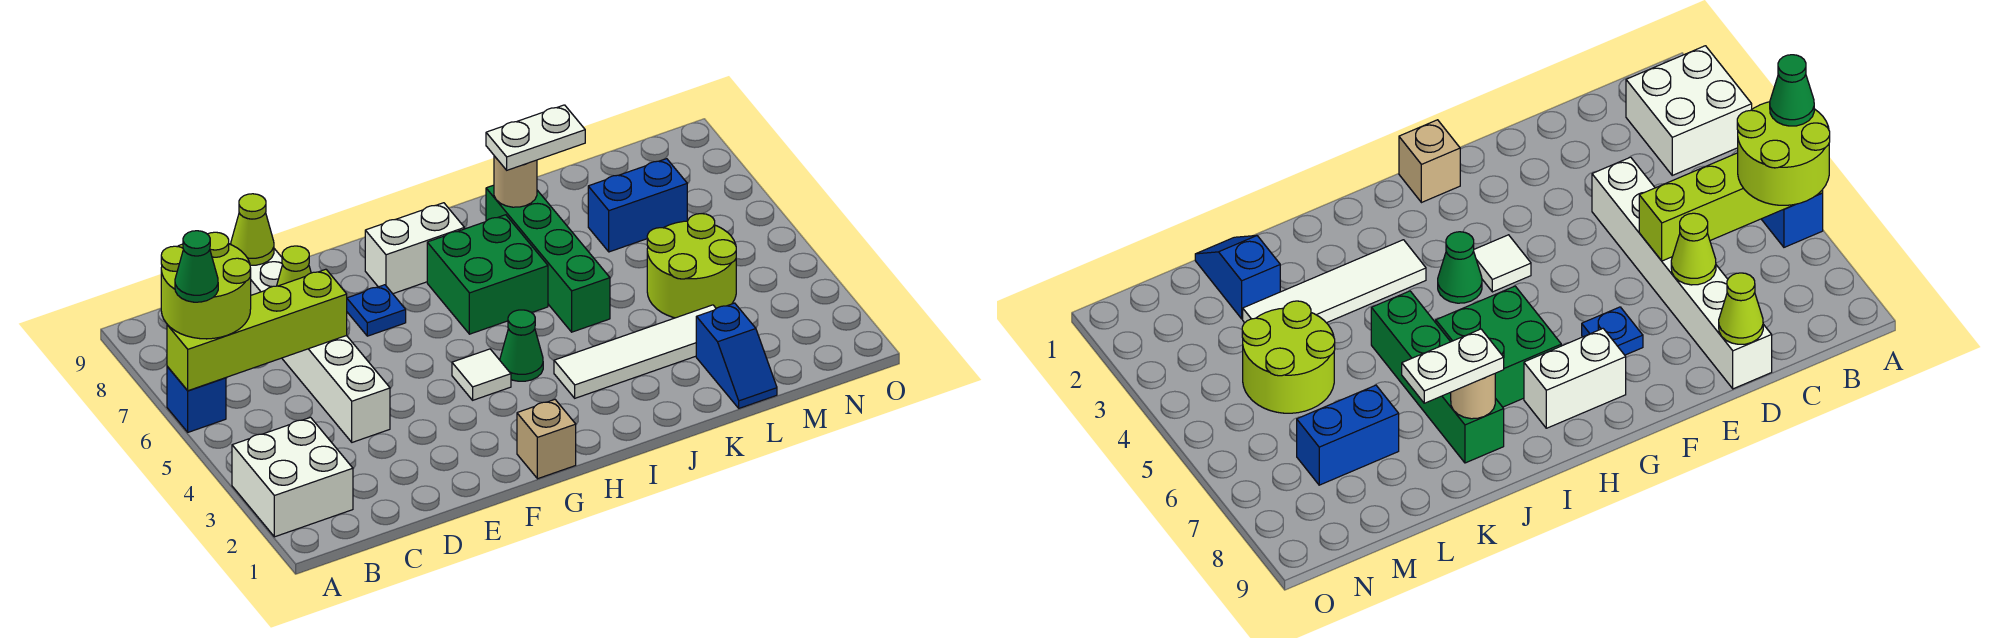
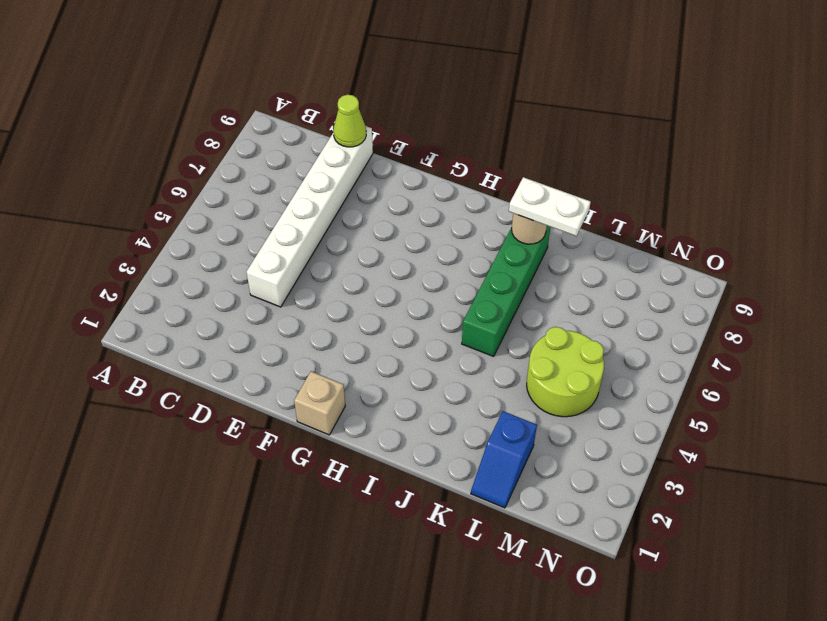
none -> white brick A2:B3 level 1
none -> blue brick A6 level 1
none -> blue plate F7 level 1

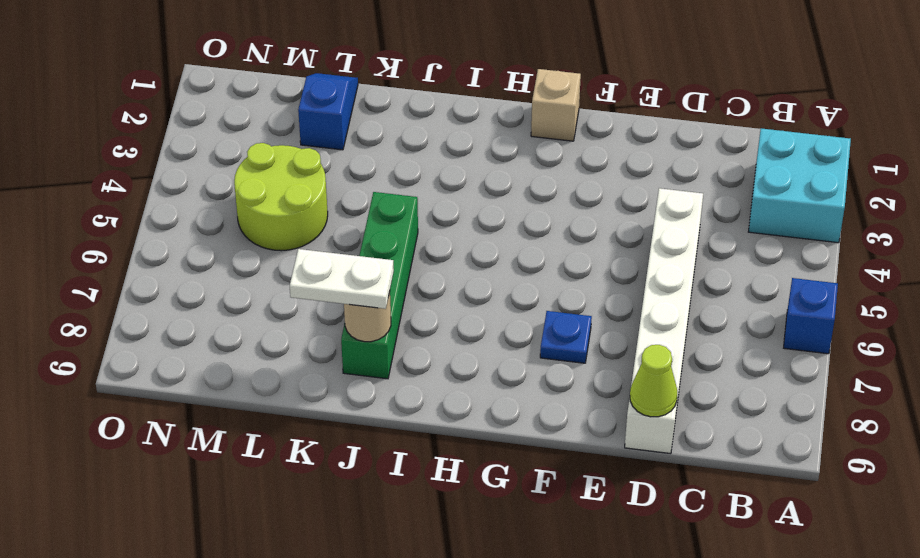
cyan brick A2:B3 level 1 -> white brick A2:B3 level 1
none -> white tile G4 level 1
none -> white brick G8:H8 level 1
none -> green cone H4 level 1

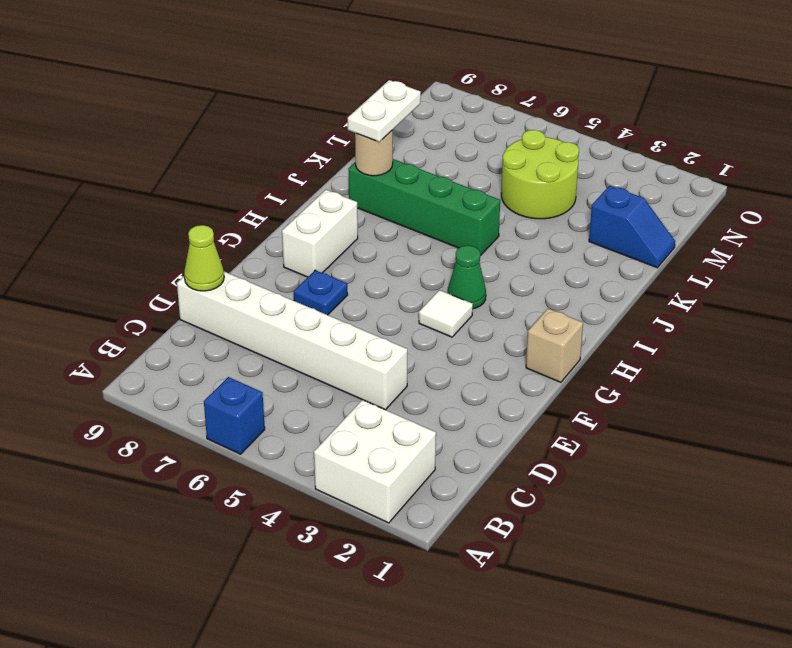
none -> green brick H6:I7 level 1
none -> white tile I3:L3 level 1
none -> blue brick L7:M7 level 1

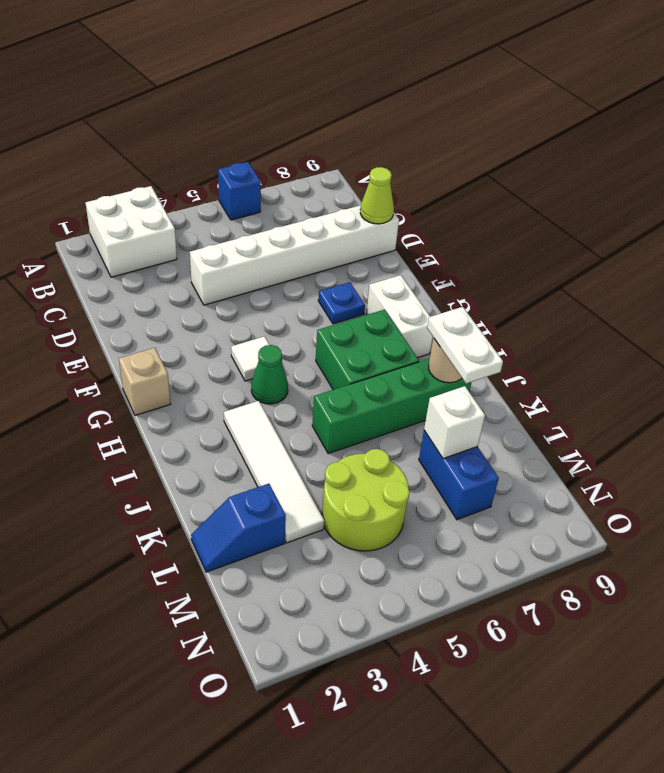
white brick L7 level 2 -> none
none -> lime brick A6:D6 level 2
none -> lime cone D7 level 2
none -> lime round brick A6:B7 level 3

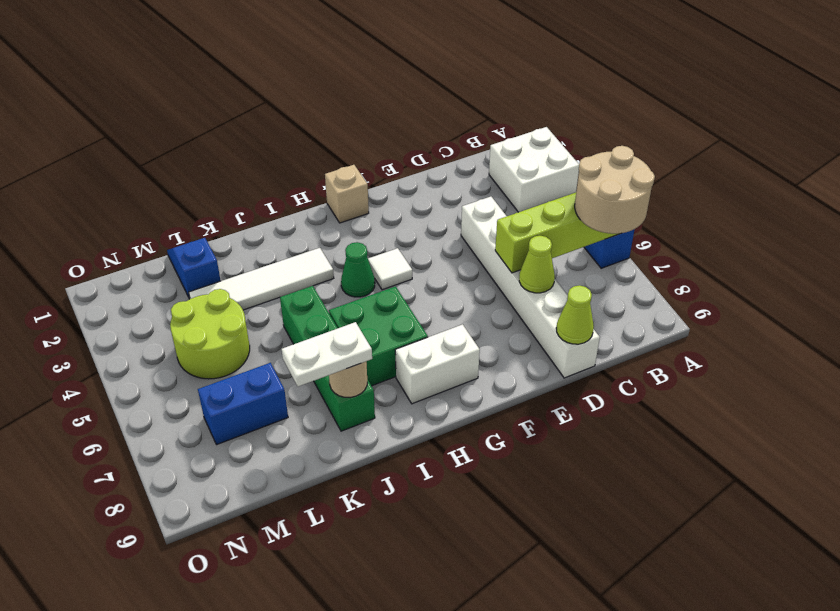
tan round brick A6:B7 level 3 -> lime round brick A6:B7 level 3
none -> blue plate F7 level 1
none -> green cone A6 level 4

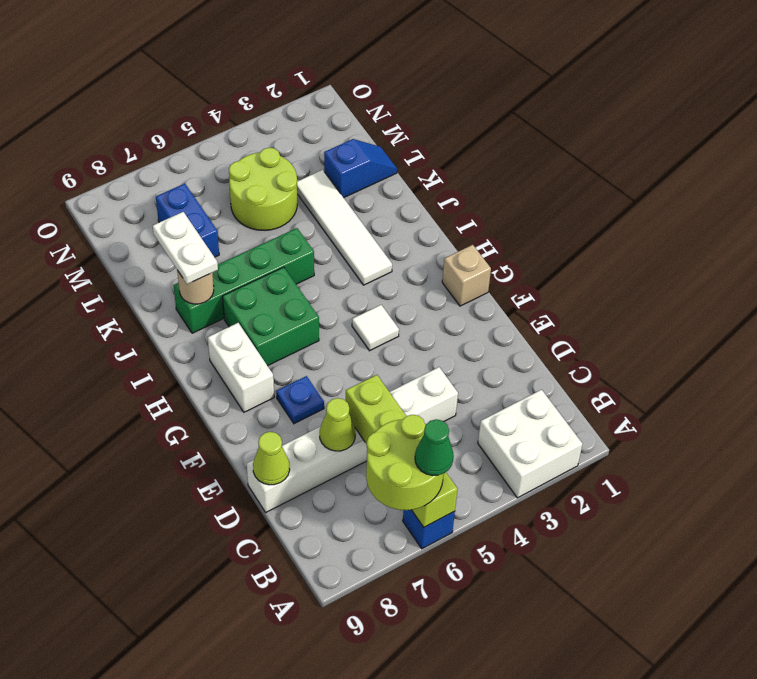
none -> green cone H4 level 1

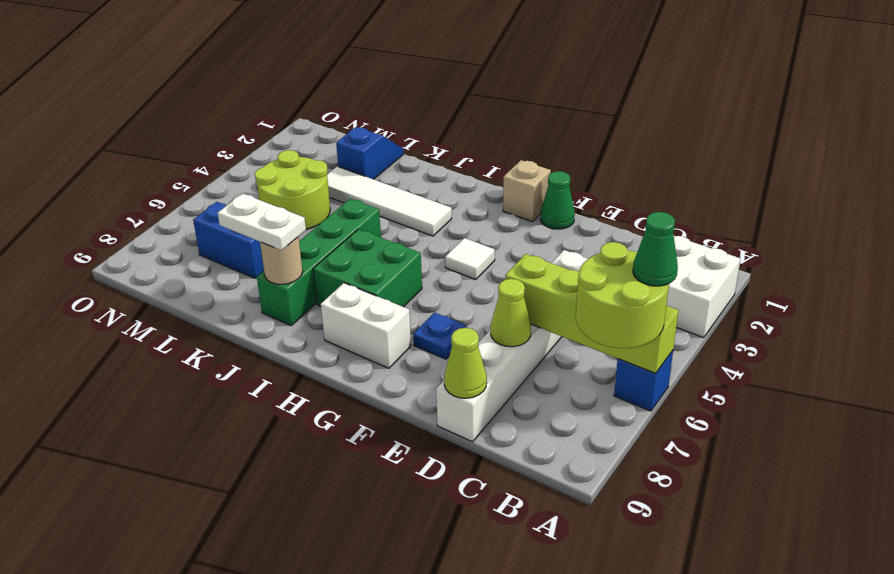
green cone F1 level 1 -> green cone H4 level 1

